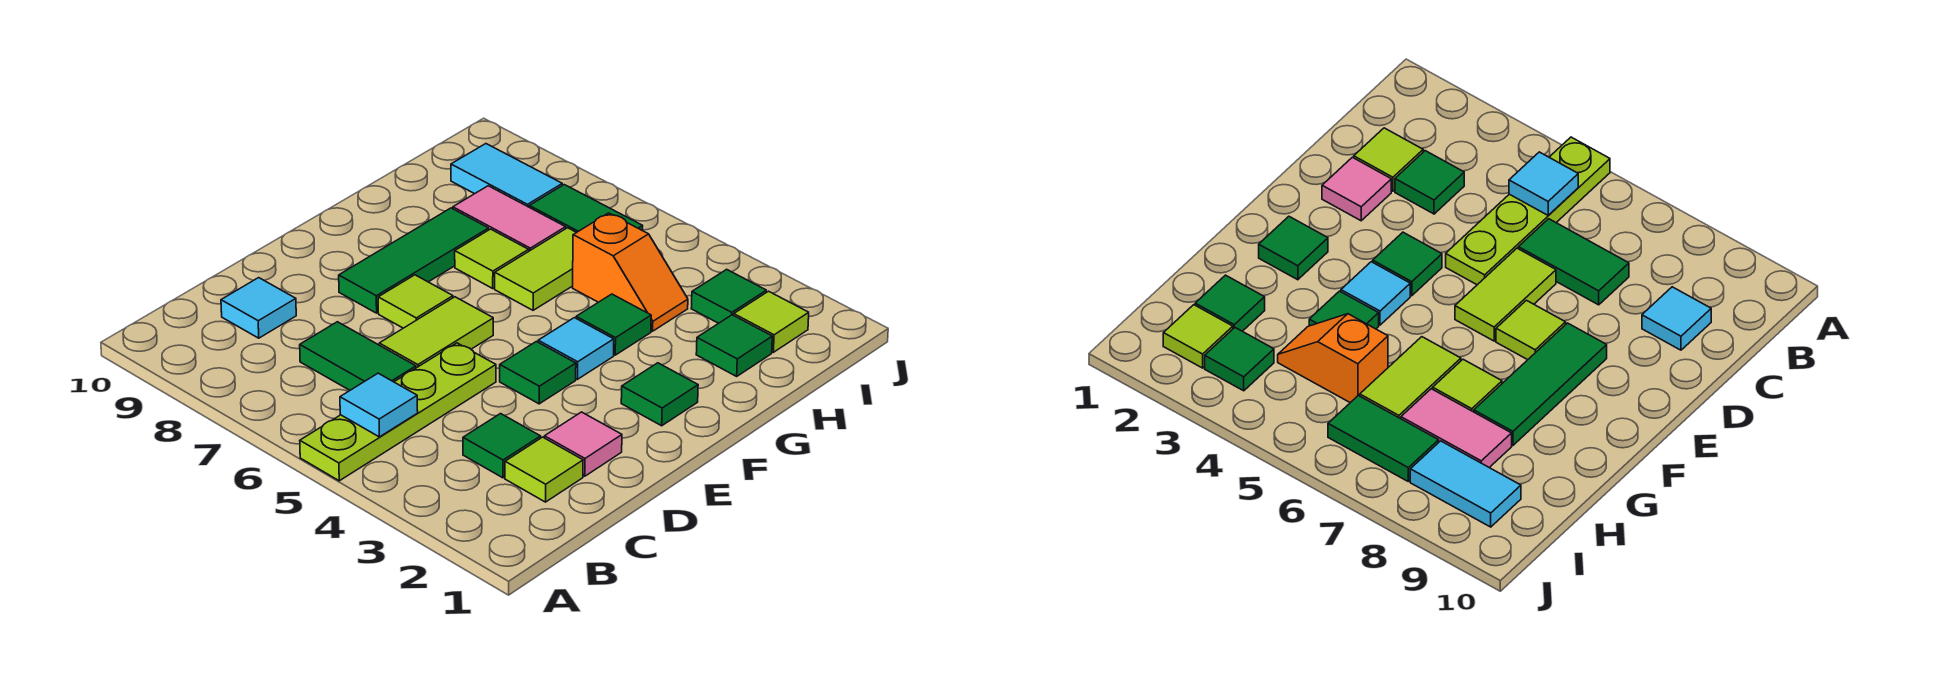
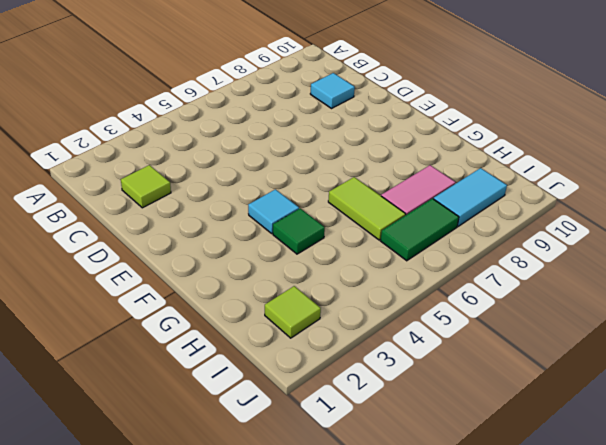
none -> lime plate A5:D5 level 1
none -> green tile C3 level 1
none -> green tile C6:C7 level 1

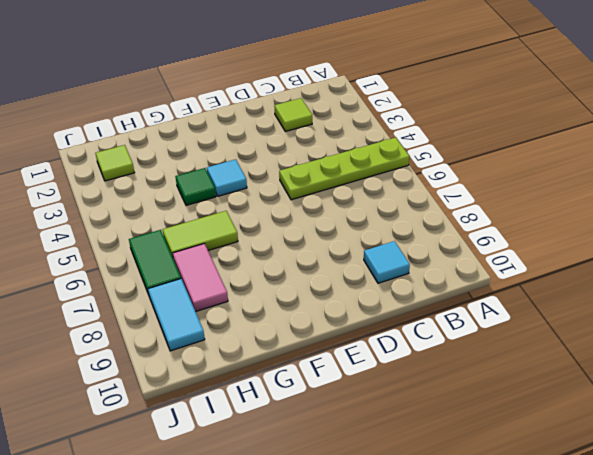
none -> green tile C3 level 1
none -> green tile C6:C7 level 1
none -> pink tile D2 level 1

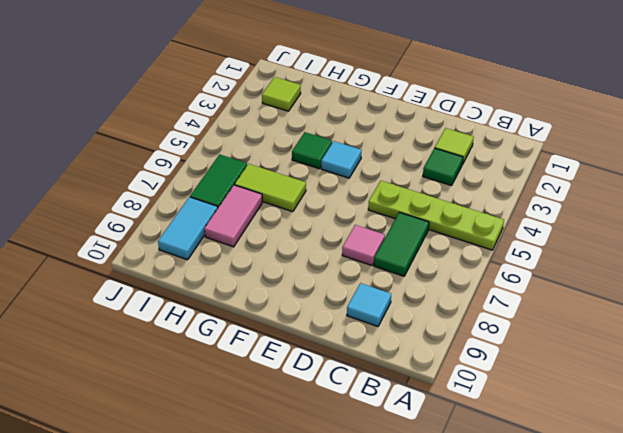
pink tile D7 level 1 -> pink tile D2 level 1
none -> lime tile D6:E6 level 1
none -> green tile E4 level 1
none -> lime tile E7 level 1

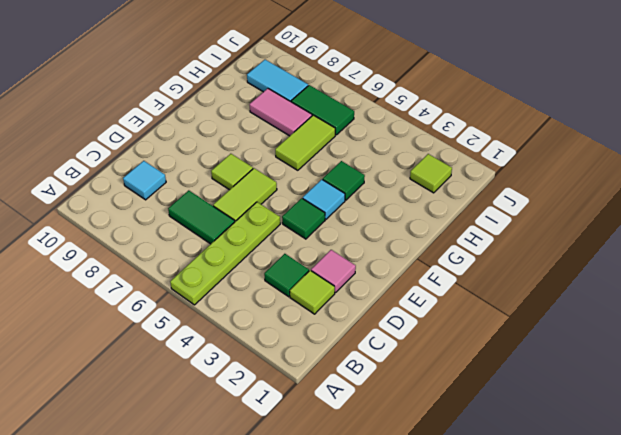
none -> green tile E8:G8 level 1
none -> green tile F2 level 1
none -> lime tile G7 level 1

